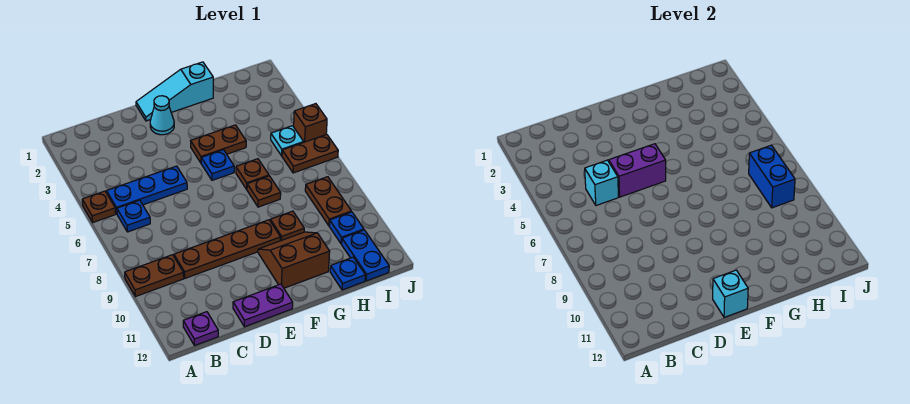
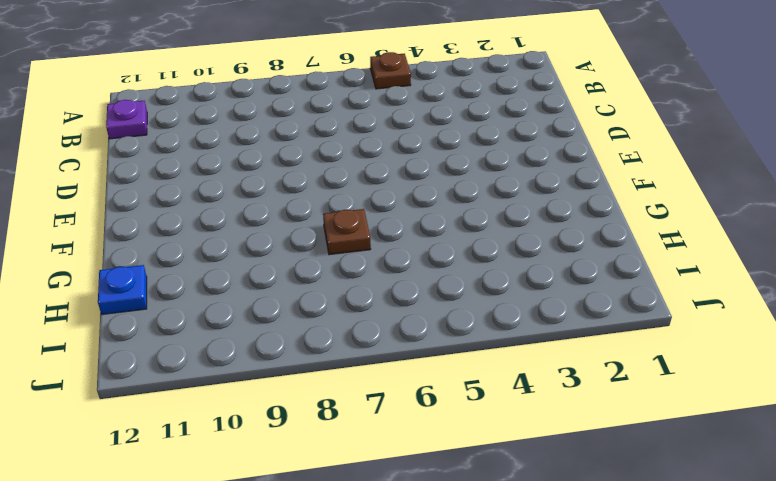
none -> brown plate A9:B9 level 1
none -> blue plate B5:D5 level 1
none -> blue plate B6 level 1

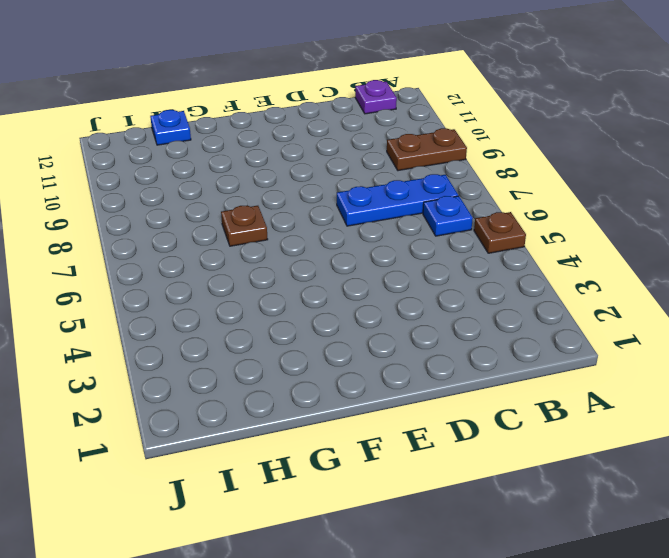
blue plate B7:D7 level 1 -> blue plate B5:D5 level 1
none -> brown plate C9:F9 level 1
none -> purple plate D12:E12 level 1
none -> cyan slope E1:G1 level 1 top G

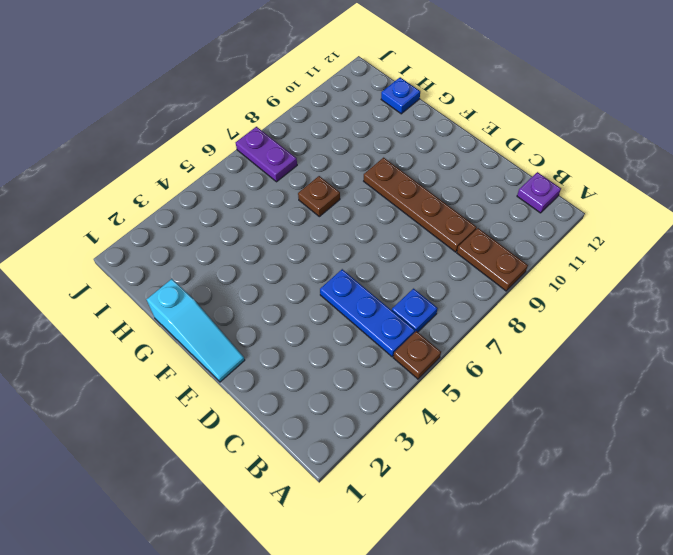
purple plate I7:J7 level 1 -> purple plate D12:E12 level 1
none -> cyan cone E2 level 1
none -> brown plate F4:G4 level 1
none -> blue plate F5 level 1

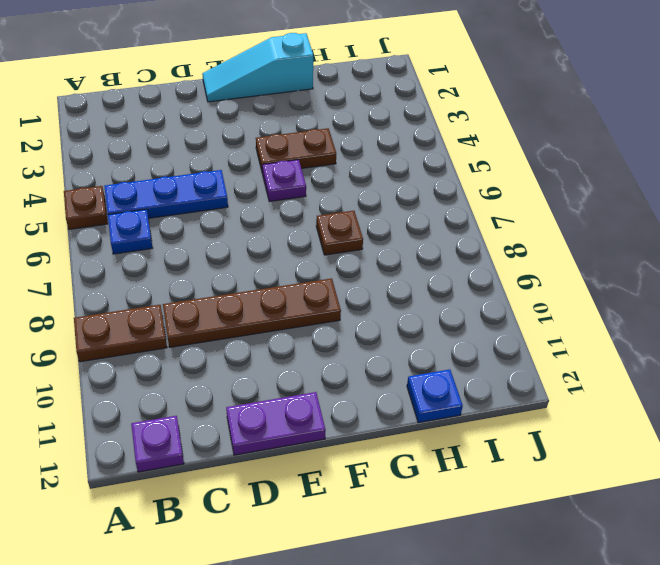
purple plate F5 level 1 -> blue plate F5 level 1
none -> cyan cone E2 level 1
none -> brown slope F10:G11 level 1 top 11
none -> brown plate G6 level 1

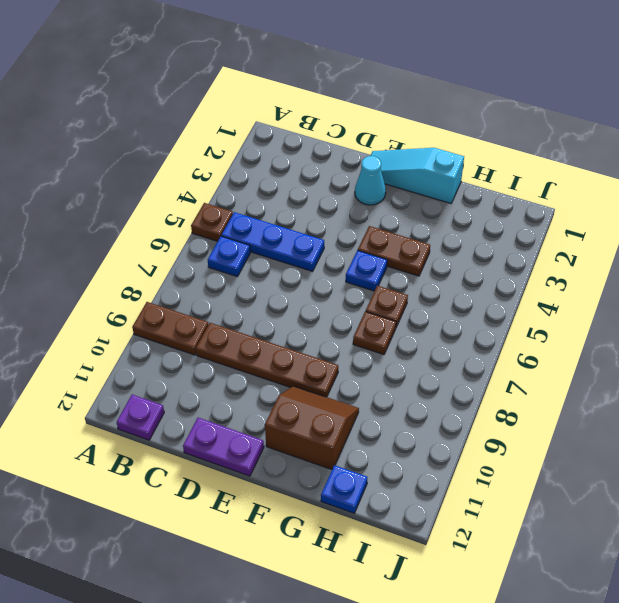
none -> brown plate G9 level 1
none -> cyan plate I5 level 1
none -> brown plate I6:J6 level 1

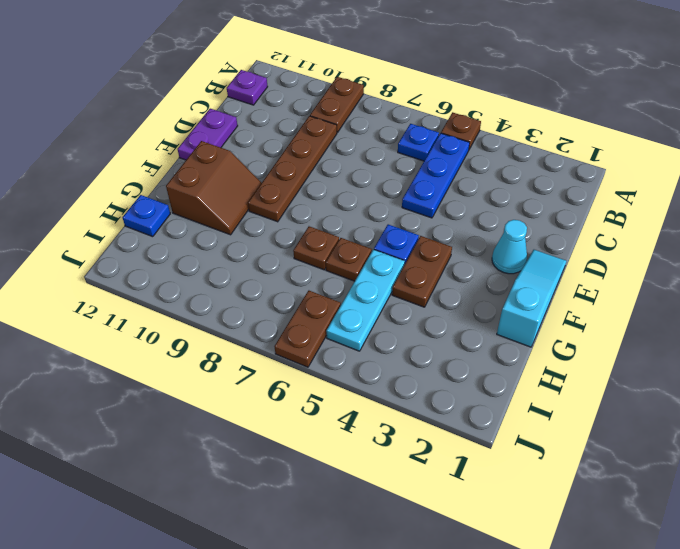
cyan plate G5:I5 level 1 -> cyan plate I5 level 1
none -> brown plate G9 level 1
none -> brown plate I8:I9 level 1
none -> blue plate I10 level 1

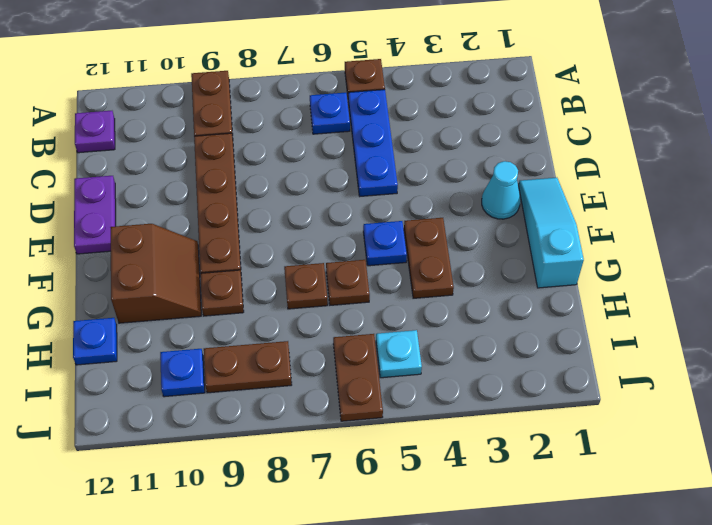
none -> blue plate I11:I12 level 1
none -> brown brick J5 level 1
none -> cyan brick C5 level 2

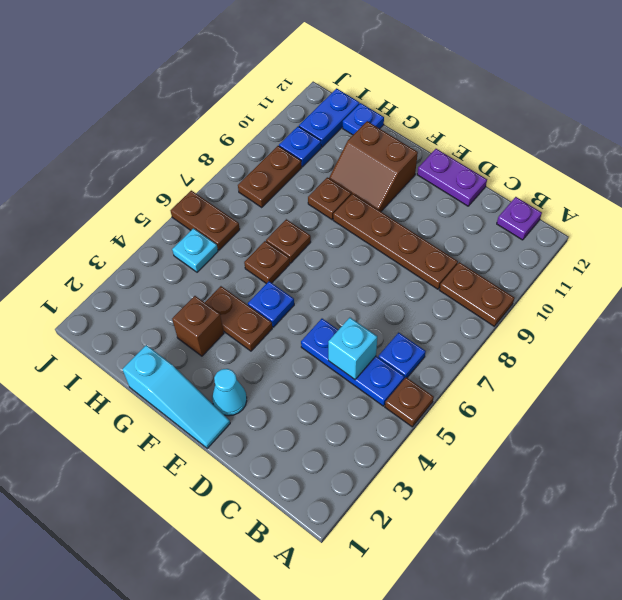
brown brick G3 level 1 -> brown brick J5 level 1
none -> purple brick D5:E5 level 2
none -> cyan brick E12 level 2
none -> blue brick I7:I8 level 2

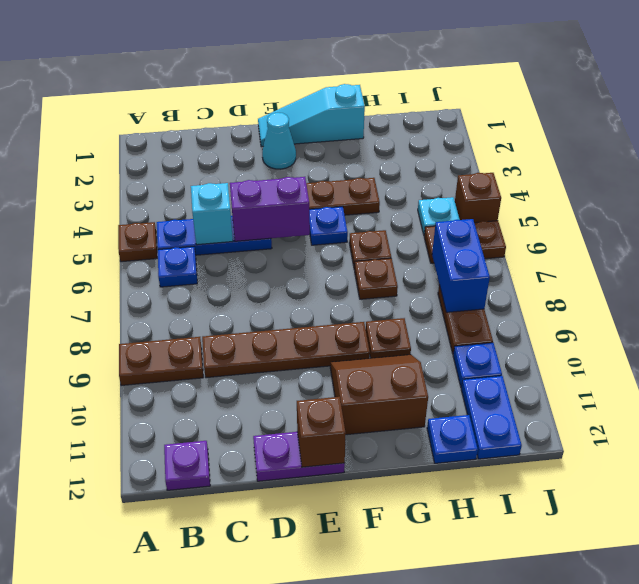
brown brick E12 level 2 -> cyan brick E12 level 2

